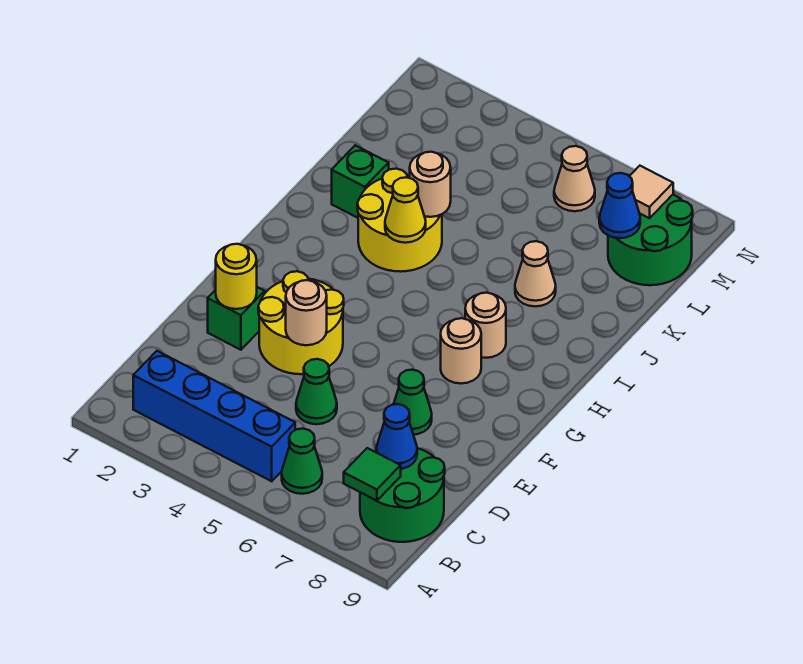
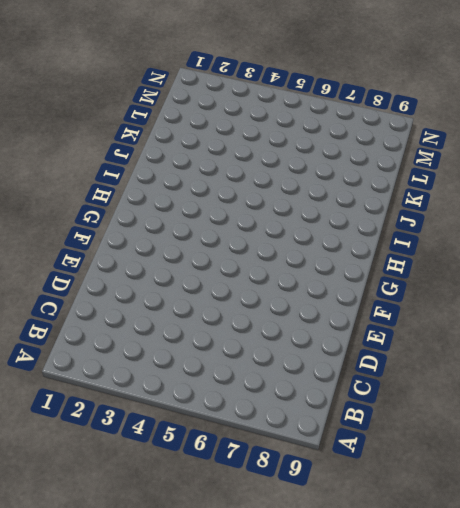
none -> blue brick B2:B5 level 1
none -> green cone B6 level 1
none -> green round brick B8:C9 level 1

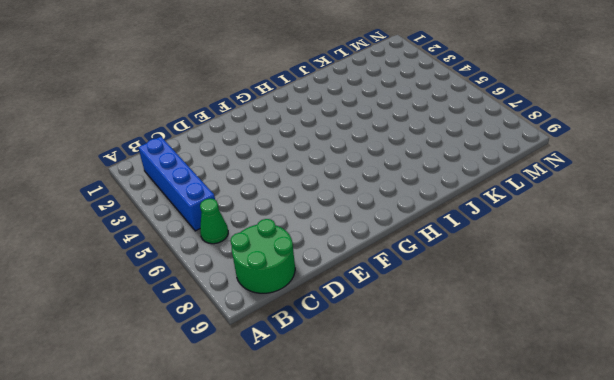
none -> green cone D5 level 1
none -> green brick E2 level 1
none -> yellow round brick E3:F4 level 1

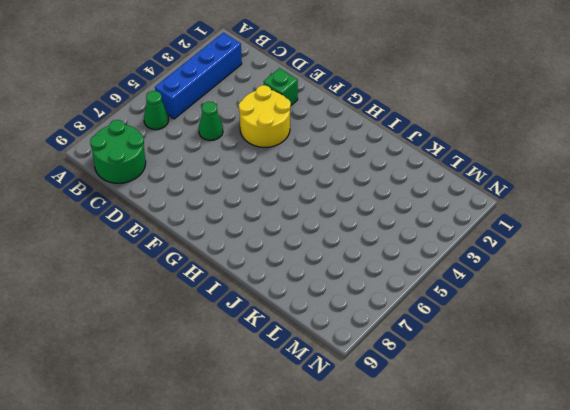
none -> green cone E7 level 1
none -> tan round brick G7 level 1
none -> tan round brick H7 level 1

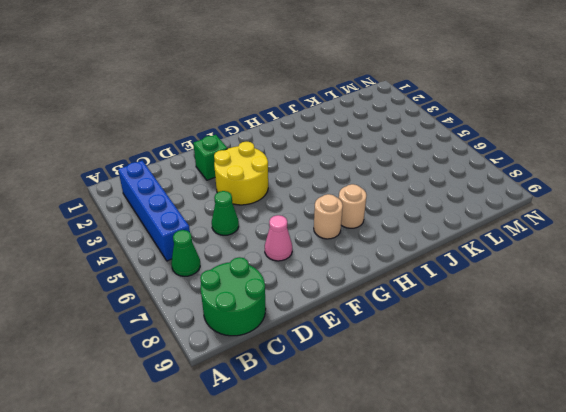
pink cone E7 level 1 -> green cone E7 level 1
none -> yellow round brick I3:J4 level 1
none -> green brick J2 level 1
none -> tan cone J7 level 1

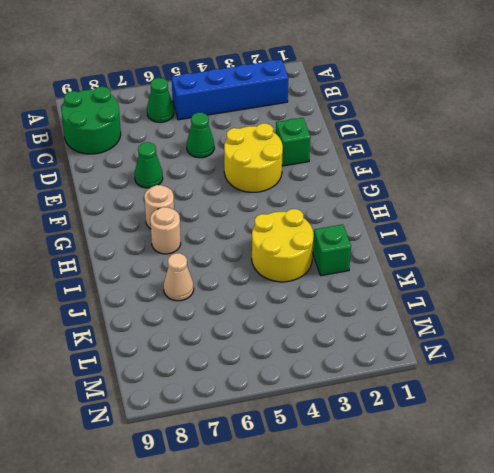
none -> green round brick L8:M9 level 1
none -> tan cone M6 level 1
none -> green tile B8 level 2

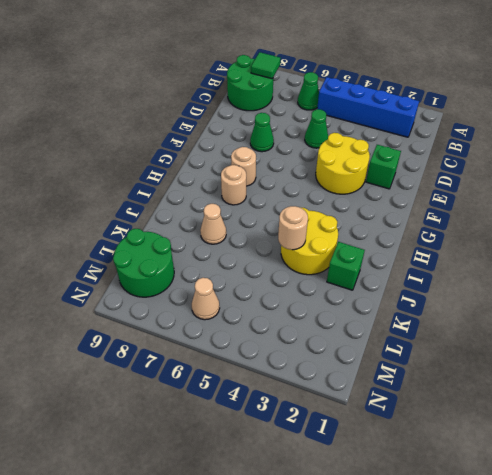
none -> blue cone C8 level 2
none -> yellow round brick E2 level 2
none -> tan round brick E4 level 2

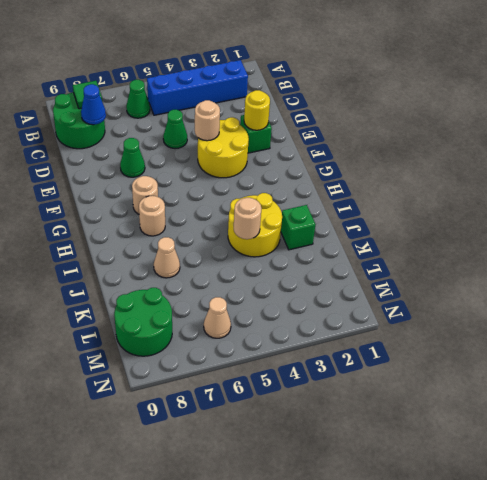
none -> yellow cone I4 level 2
none -> blue cone L8 level 2
none -> tan tile M8 level 2

